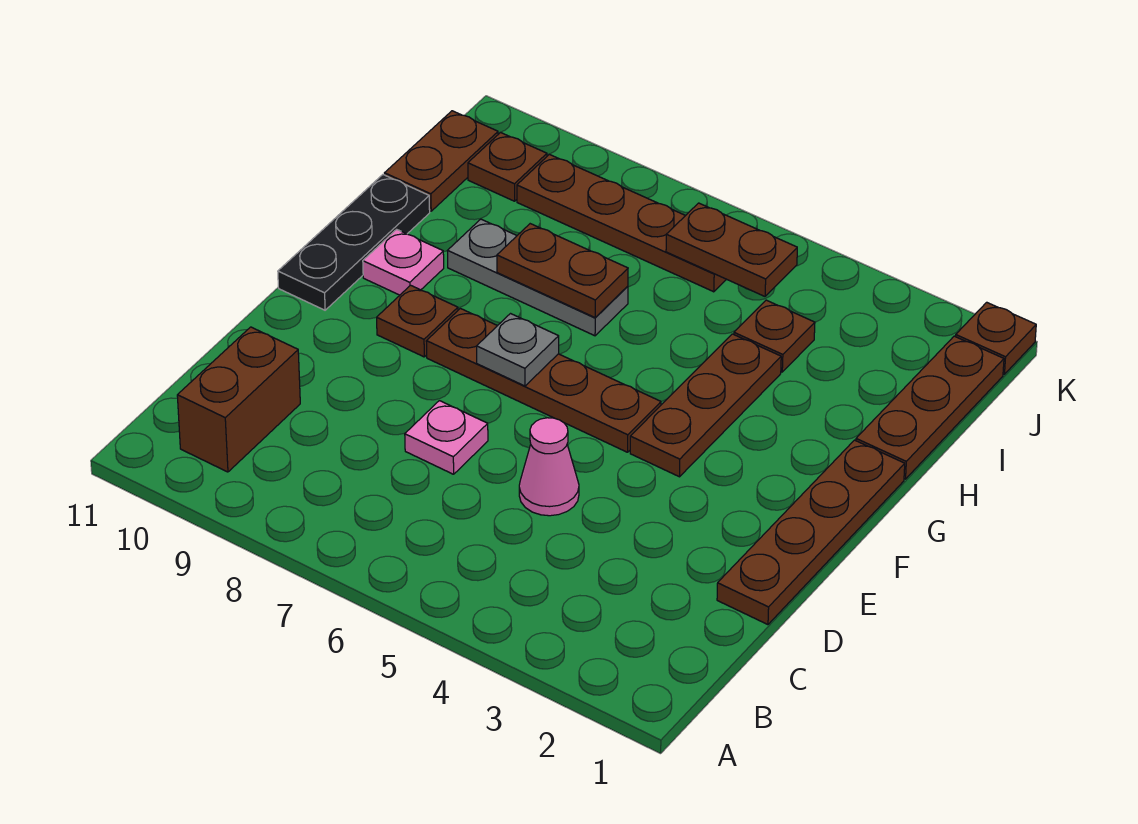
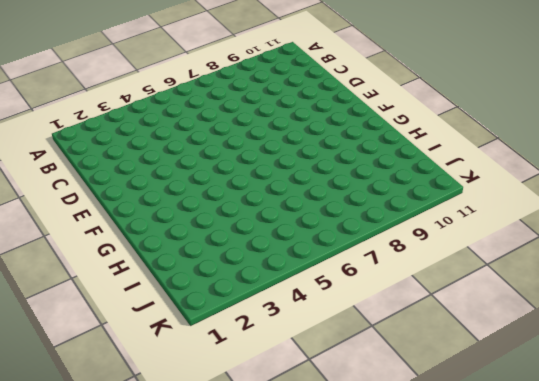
none -> brown brick B10:C10 level 1
none -> brown plate D1:G1 level 1
none -> pink cone D5 level 1

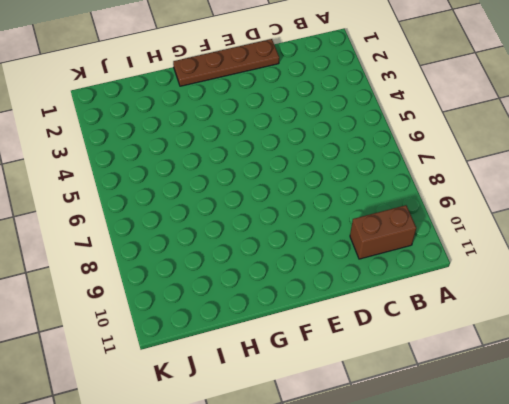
none -> pink cone D5 level 1
none -> pink plate D7 level 1
none -> brown plate F4:H4 level 1

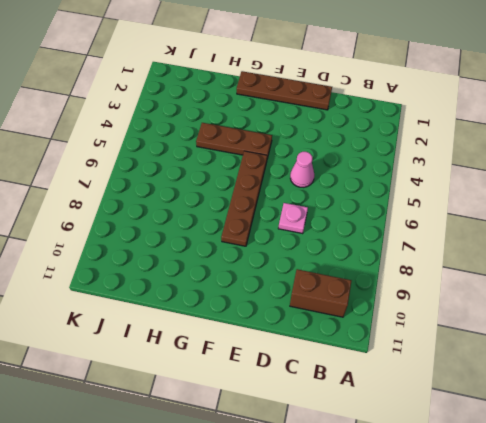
none -> brown plate F9 level 1
none -> black plate F11:H11 level 1
none -> pink plate G10 level 1

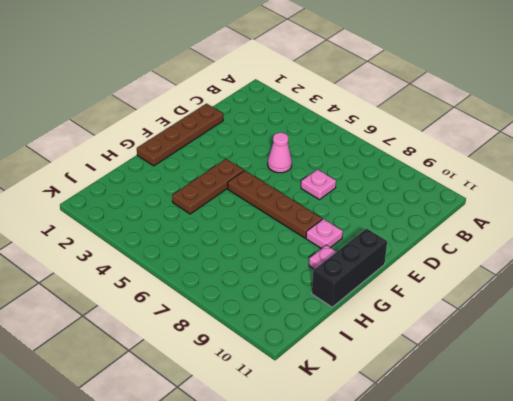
pink plate F9 level 1 -> brown plate F9 level 1
black brick F11:H11 level 1 -> black plate F11:H11 level 1
none -> brown brick B10:C10 level 1
none -> brown plate H1:J1 level 1
none -> grey plate H7:H9 level 1

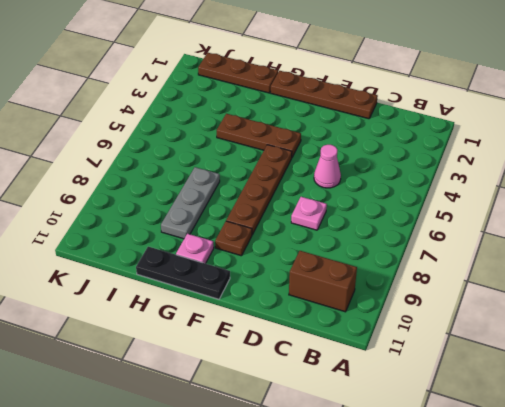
none -> brown plate I4 level 1
none -> brown plate I11:J11 level 1
none -> brown plate J6:J9 level 1

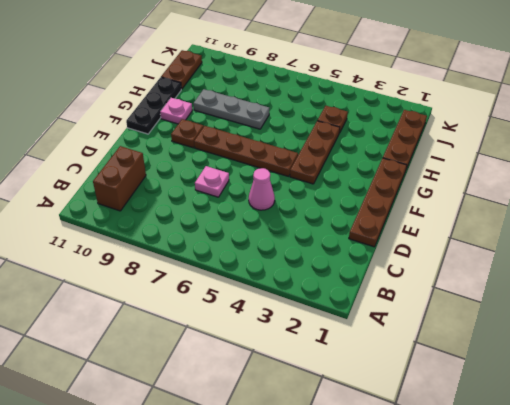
none -> brown plate J6:J9 level 1
none -> brown plate J10 level 1
none -> brown plate K1 level 1

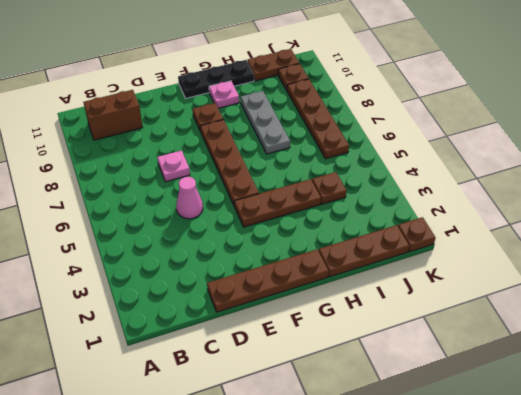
none -> grey plate F7 level 2
none -> brown plate H7:H8 level 2
none -> brown plate J5:J6 level 2

